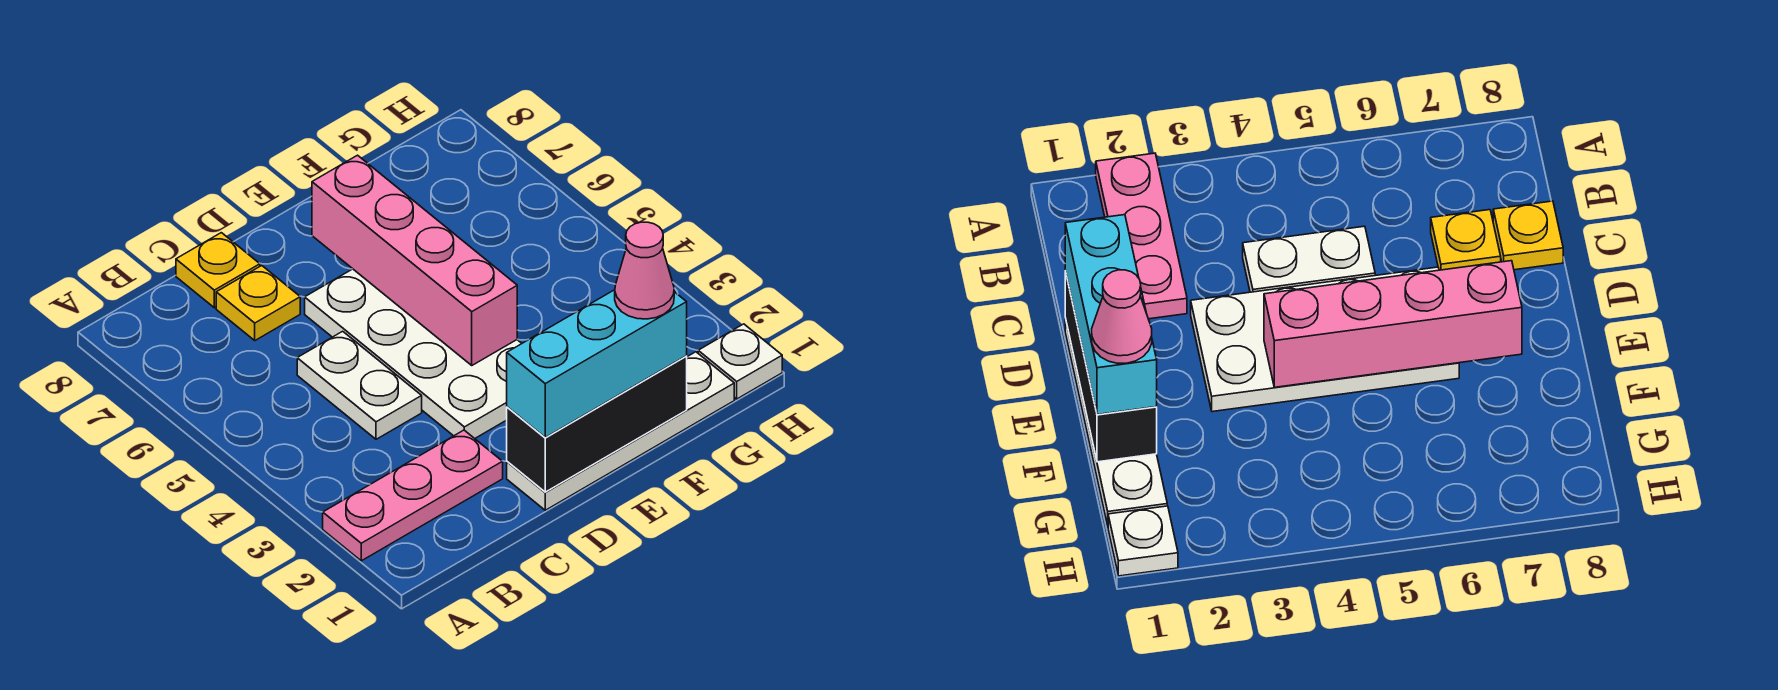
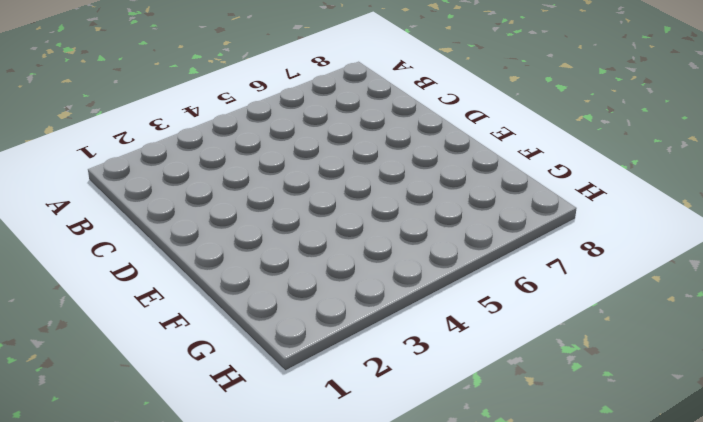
none -> pink plate A2:C2 level 1
none -> white plate C4:C5 level 1

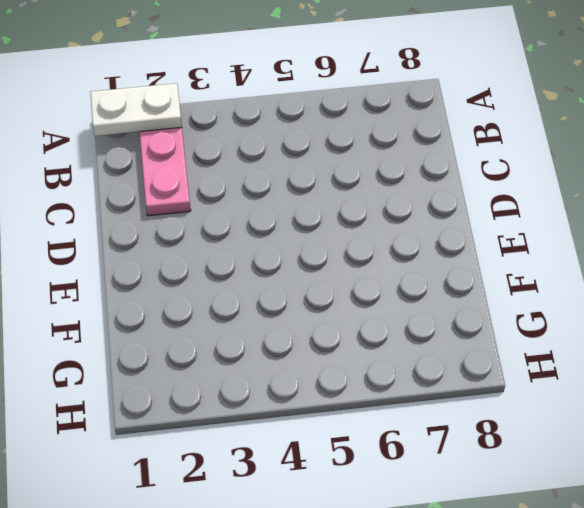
white plate A1:A2 level 2 -> white plate C4:C5 level 1
none -> yellow plate C7 level 1
none -> yellow plate C8 level 1

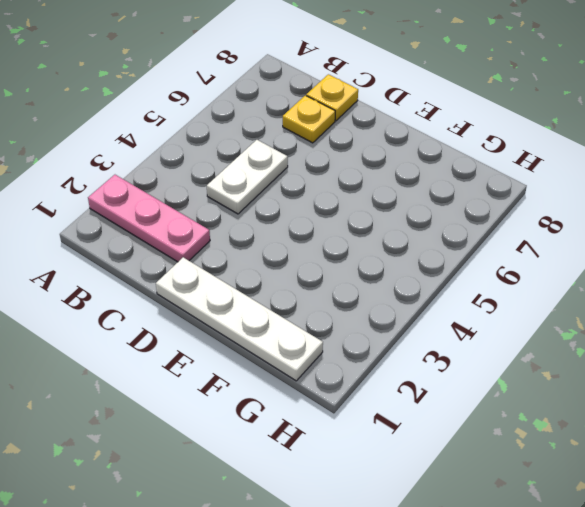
none -> white plate D3:E6 level 1
none -> white plate H1 level 1

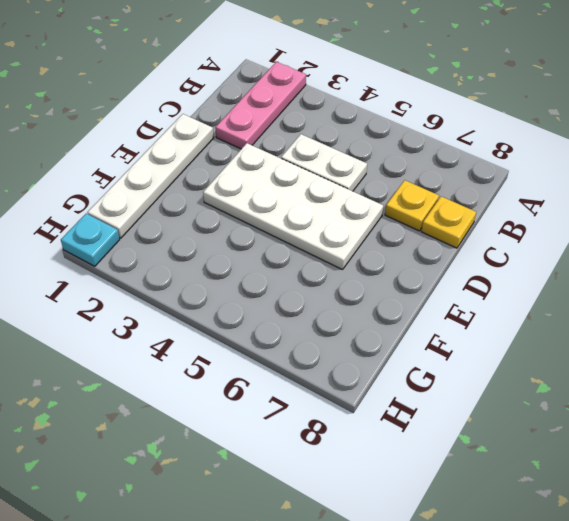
cyan plate H1 level 1 -> white plate H1 level 1
none -> black brick D1:F1 level 2
none -> pink brick E4:E7 level 2

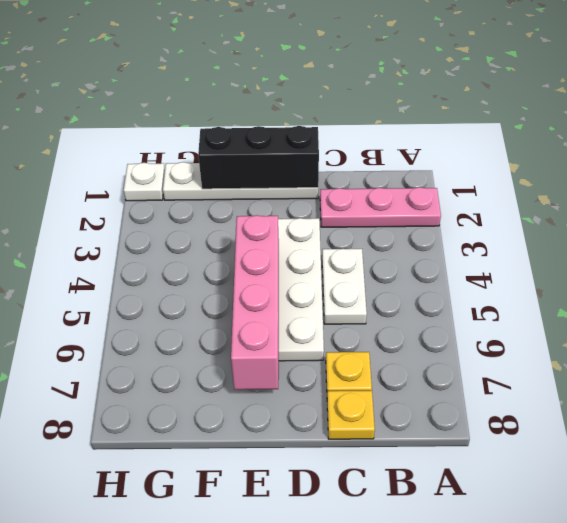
none -> cyan brick D1:F1 level 3
none -> pink cone F1 level 4

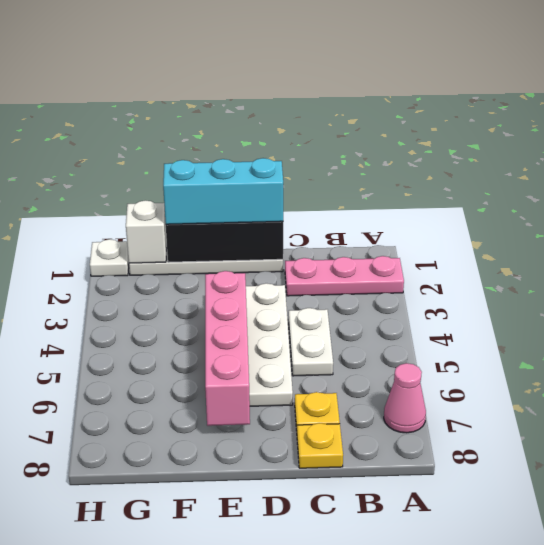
pink cone A7 level 1 -> pink cone F1 level 4
white brick G1 level 2 -> none

